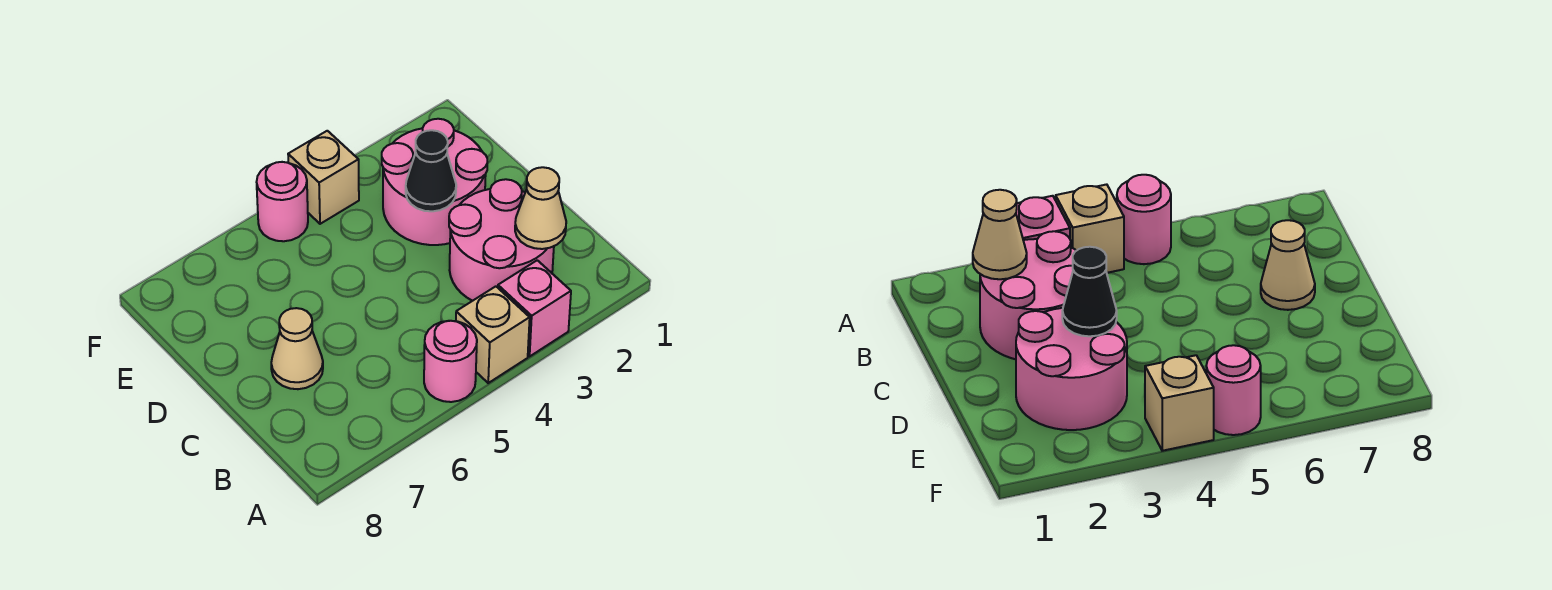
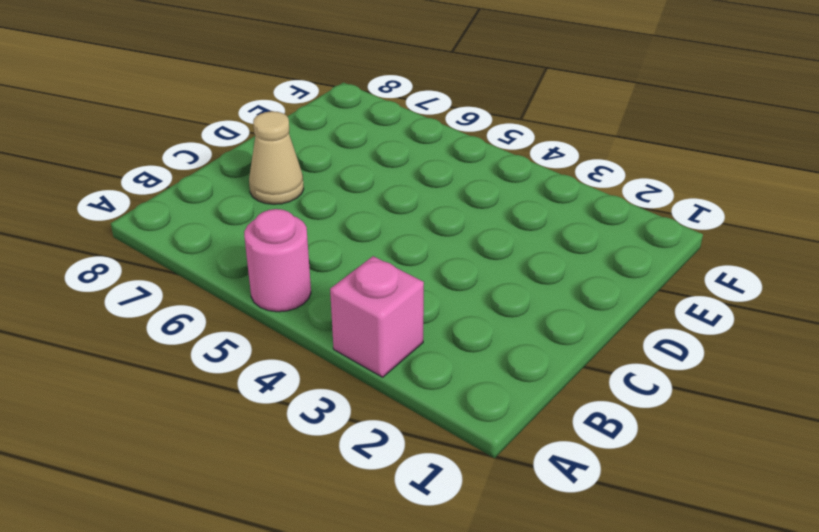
none -> tan brick A4 level 1
none -> pink round brick B2:C3 level 1

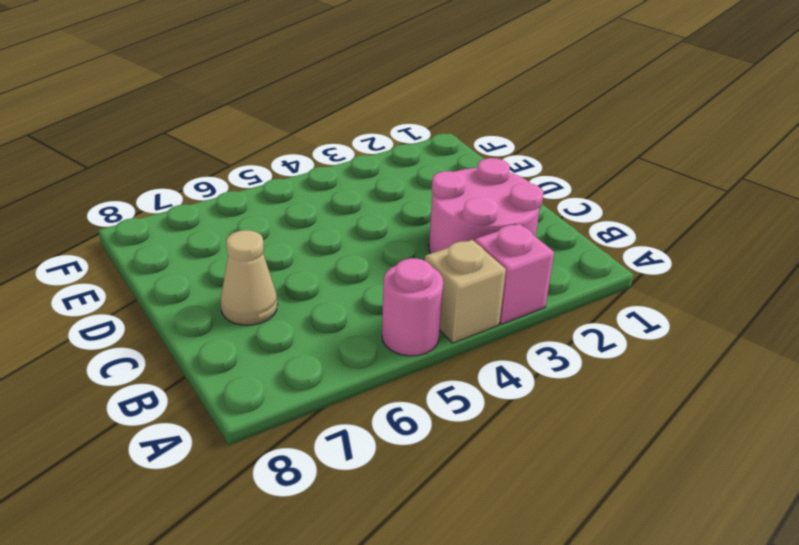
none -> pink round brick D2:E3 level 1
none -> tan brick F4 level 1

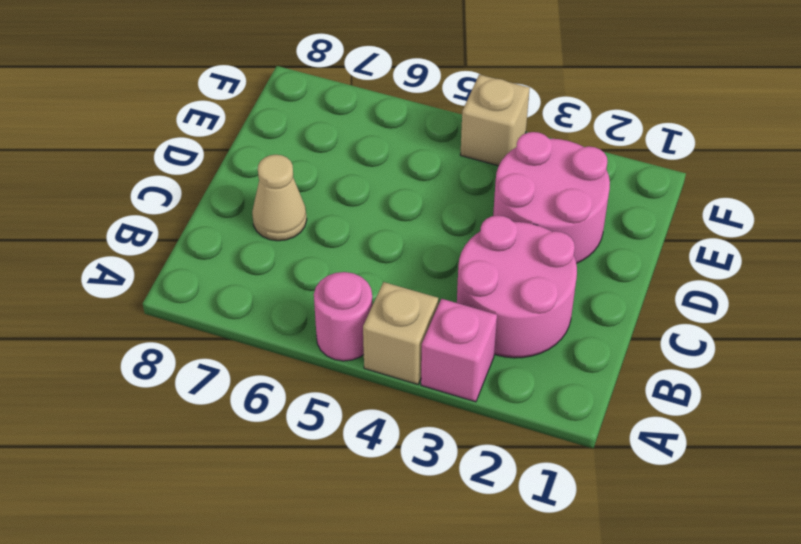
none -> pink round brick F5 level 1
none -> tan cone B2 level 2

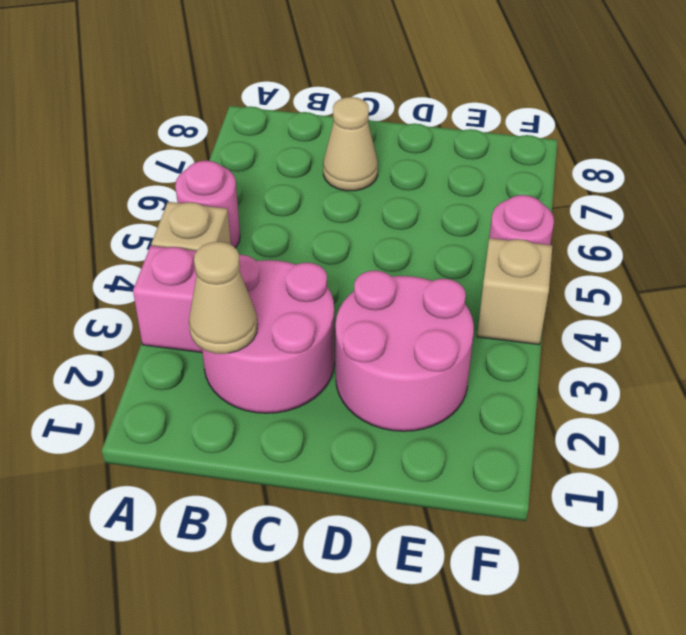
none -> black cone D3 level 2

